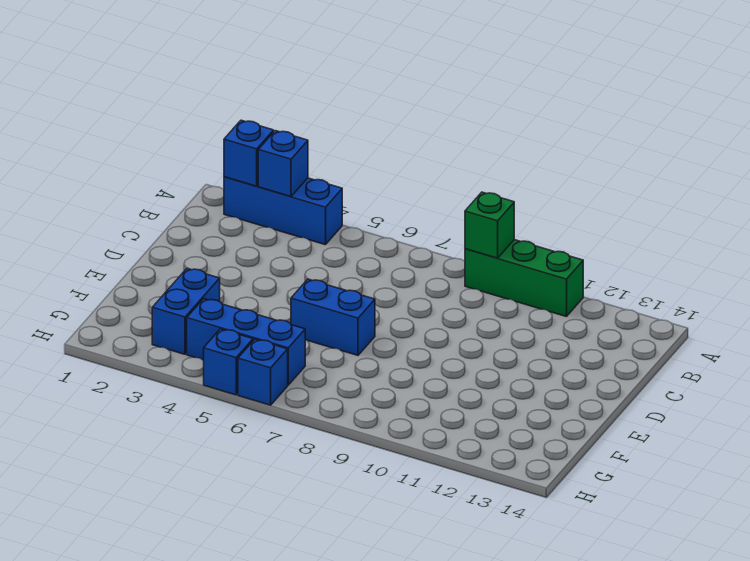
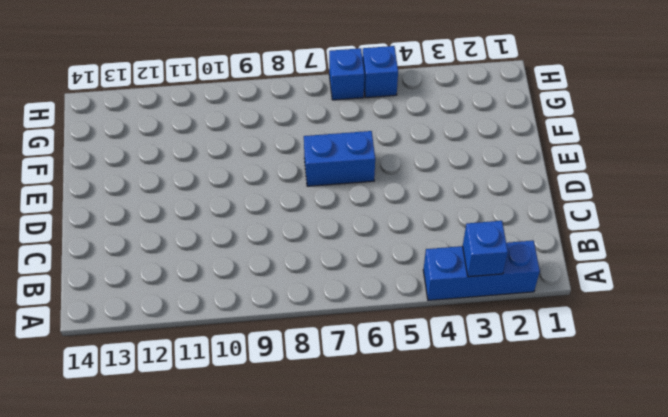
none -> green brick A9:A11 level 1
none -> blue brick F3:G3 level 1

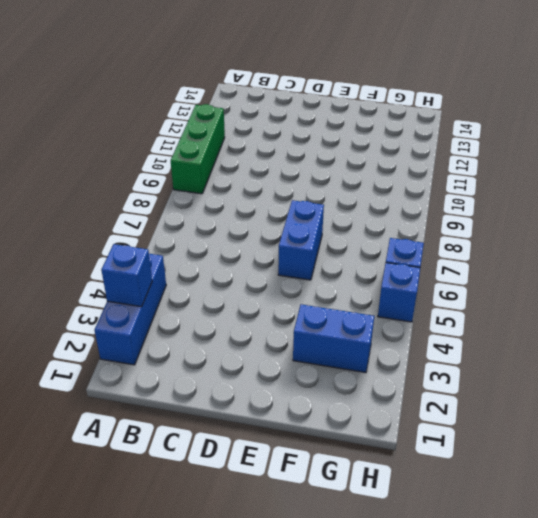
none -> blue brick G4:G6 level 1
none -> blue brick A2 level 2

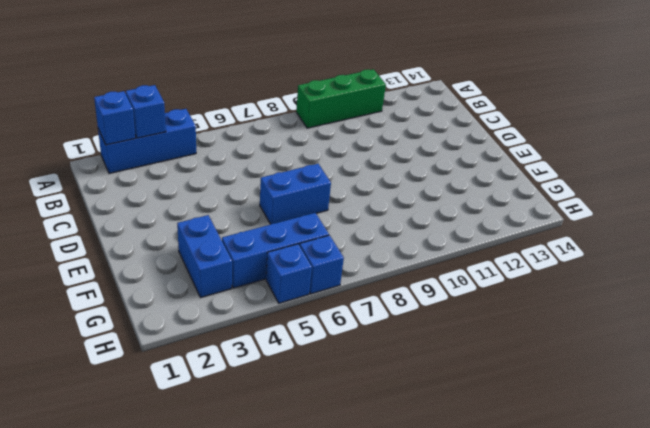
none -> green brick A9 level 2

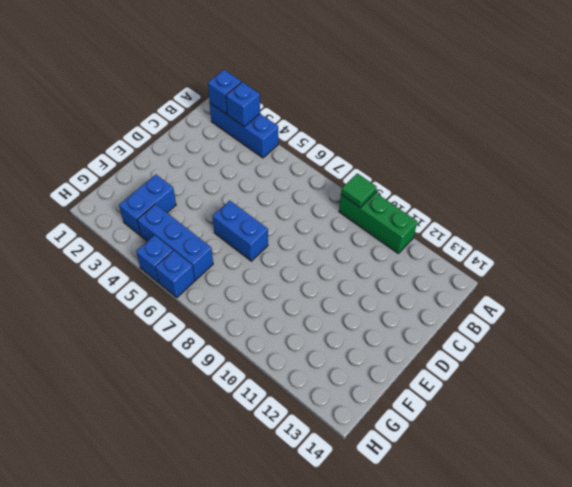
green tile A9 level 2 -> green brick A9 level 2

